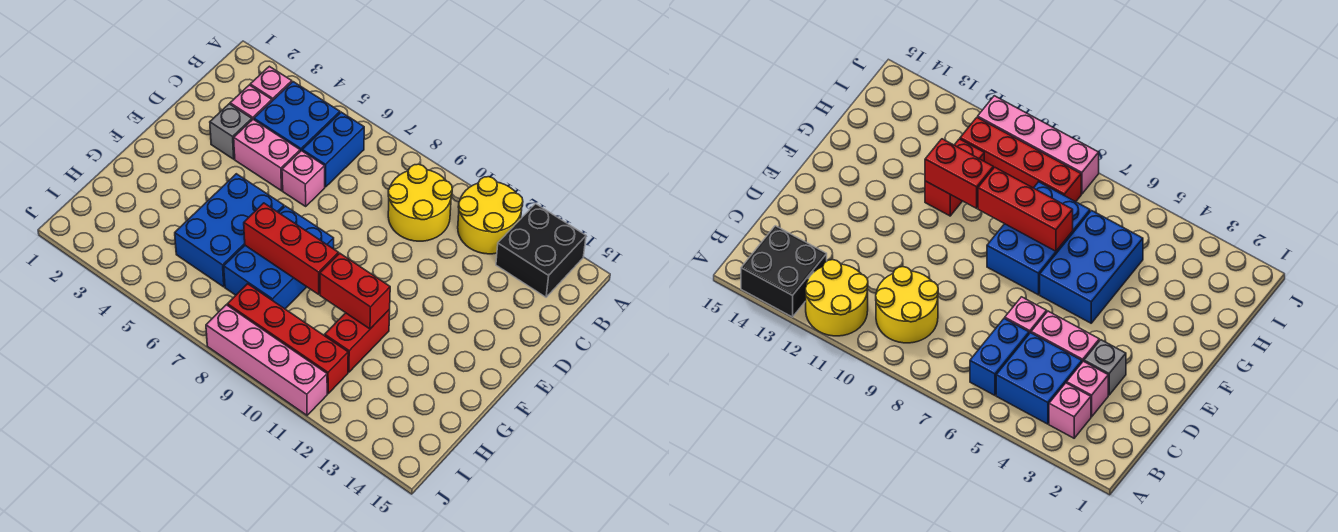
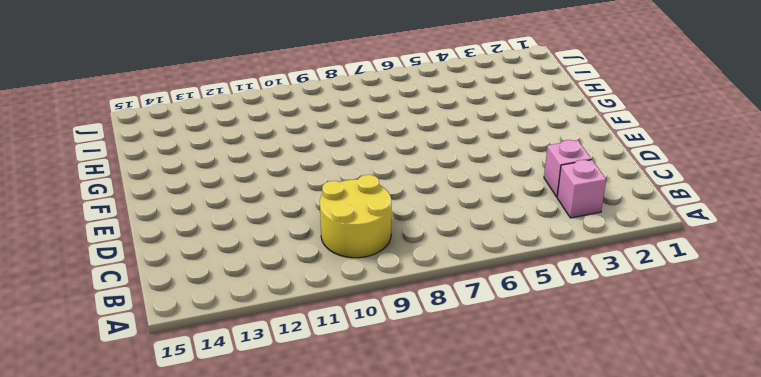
none -> yellow round brick A11:B12 level 1
none -> black brick A13:B14 level 1
none -> blue brick B4:C5 level 1

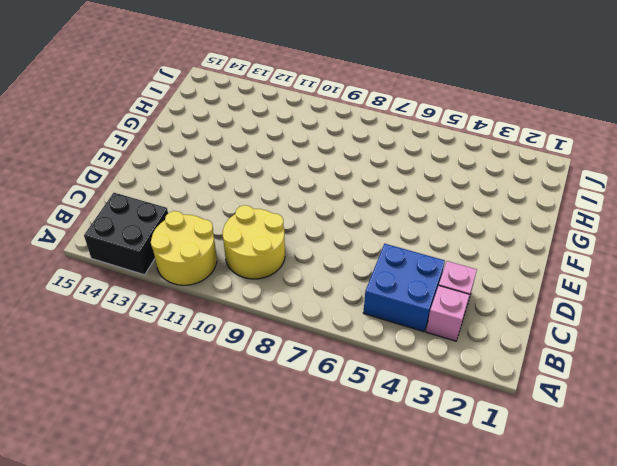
none -> blue brick B6:C6 level 1
none -> grey brick D3 level 1
none -> pink brick D4:D5 level 1

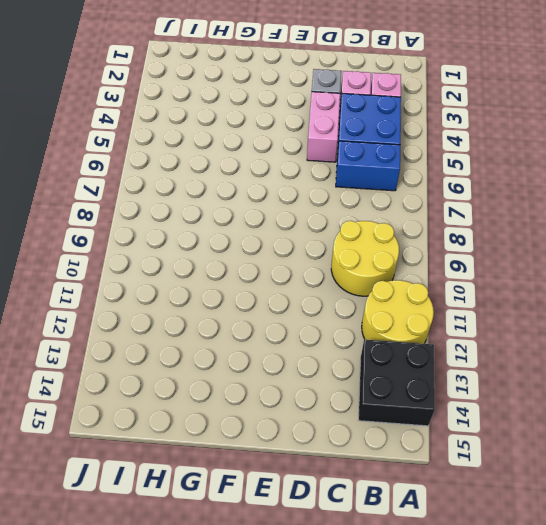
none -> pink brick D6 level 1
none -> blue brick F5:H6 level 1
none -> blue brick F7:H8 level 1

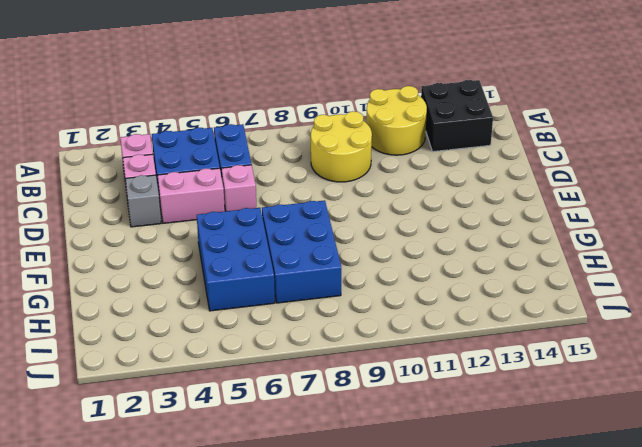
none -> red brick G11:H11 level 1
none -> red brick I8:I11 level 1
none -> pink brick J8:J11 level 1

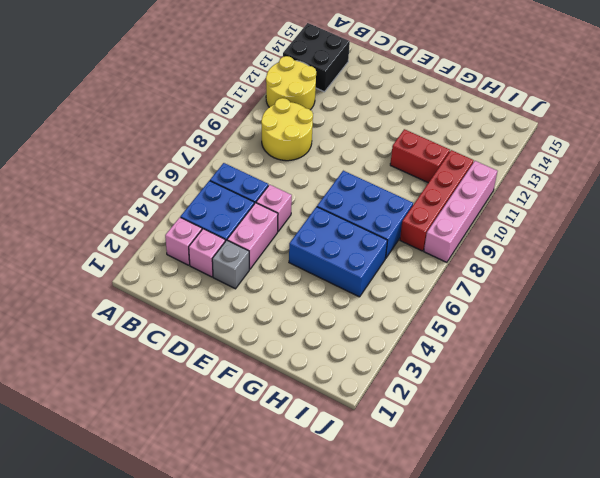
none -> red brick G7:G9 level 2
none -> red brick G10:G11 level 2

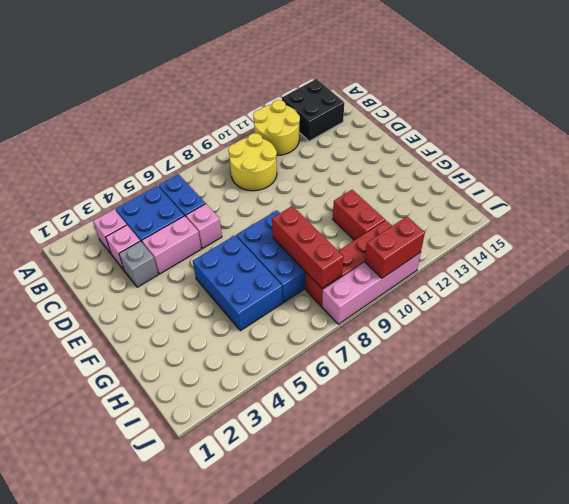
red brick G8:I8 level 2 -> red brick G7:G9 level 2
red brick J10:J11 level 2 -> red brick G10:G11 level 2

